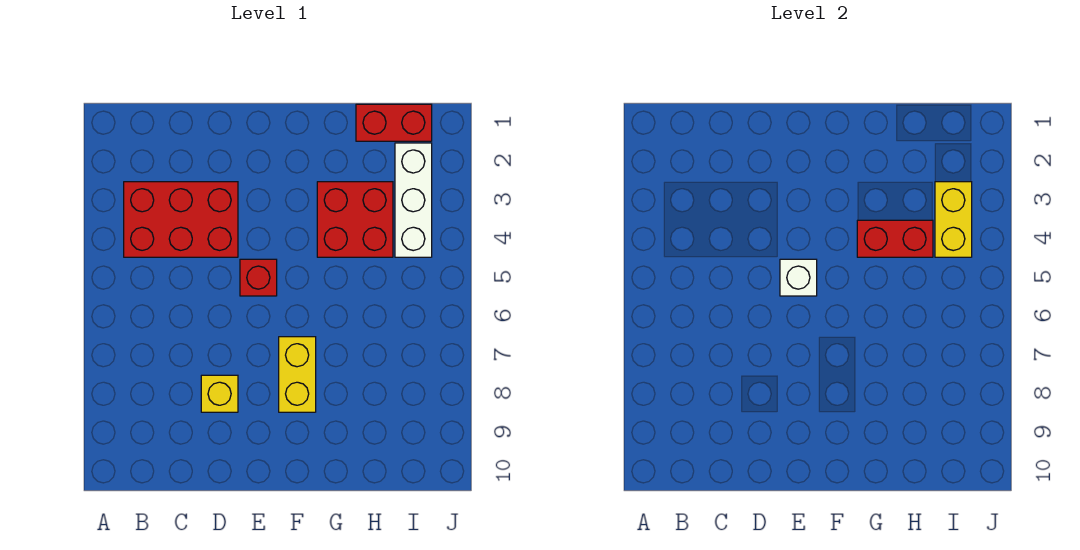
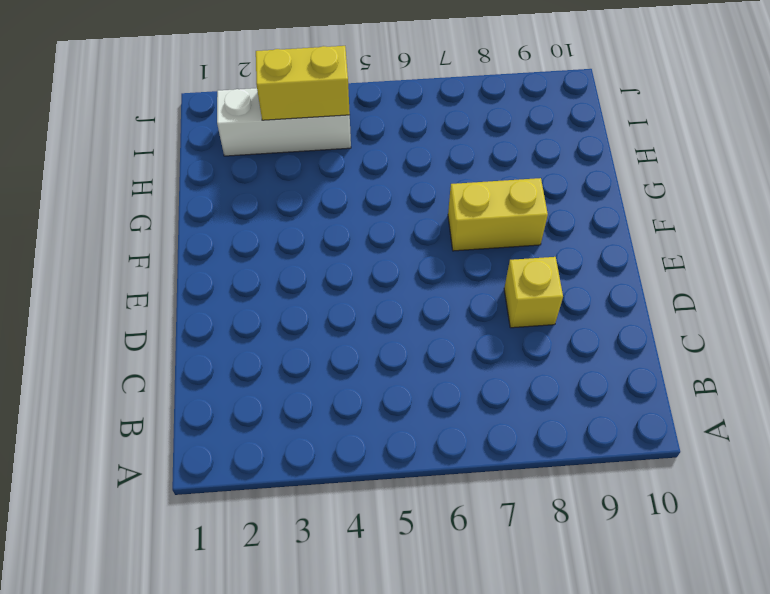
none -> red brick B3:D4 level 1
none -> red brick E5 level 1

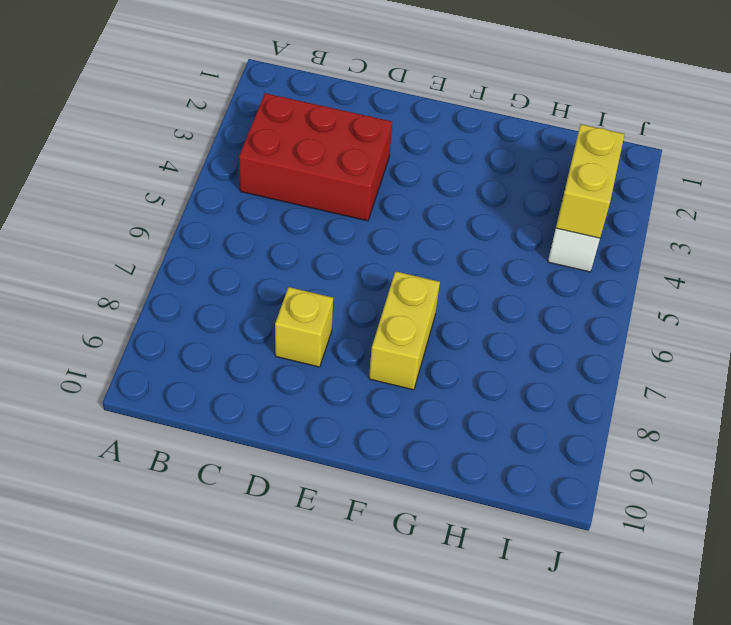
none -> red brick E5 level 1
none -> red brick G3:H4 level 1

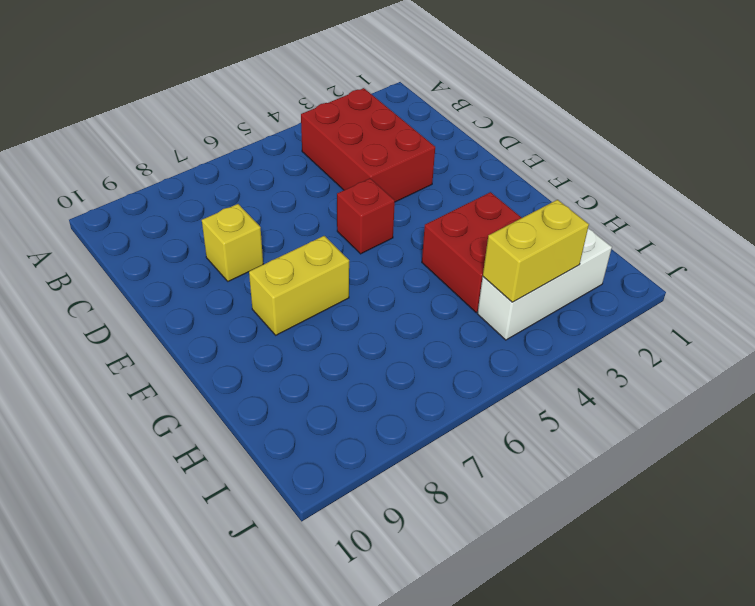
none -> red brick H1:I1 level 1
none -> white brick E5 level 2

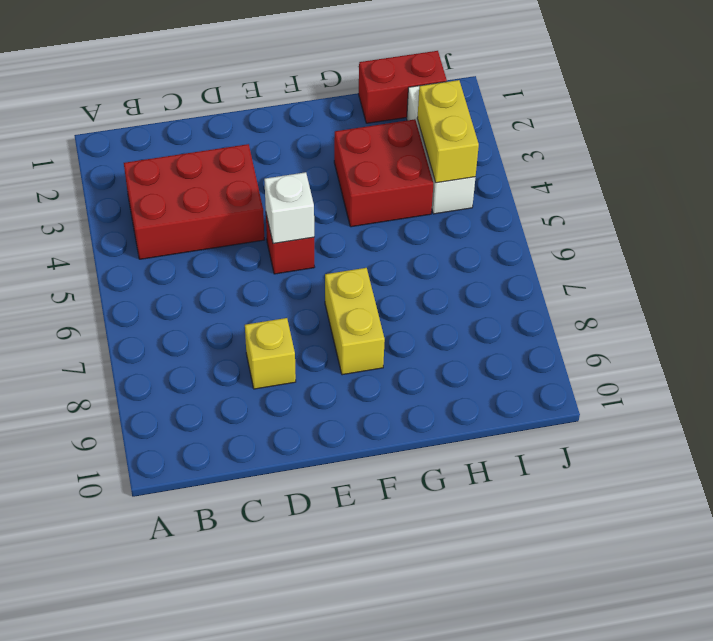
none -> red brick G4:H4 level 2

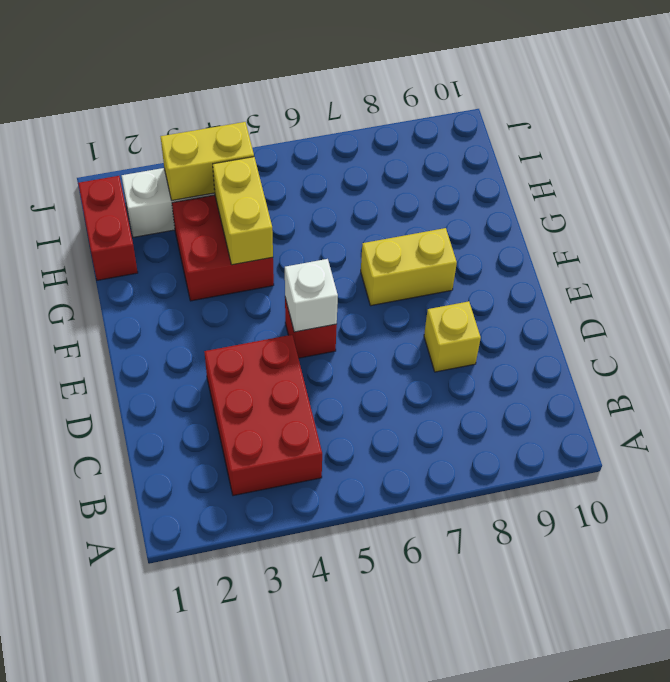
yellow brick G4:H4 level 2 -> red brick G4:H4 level 2

